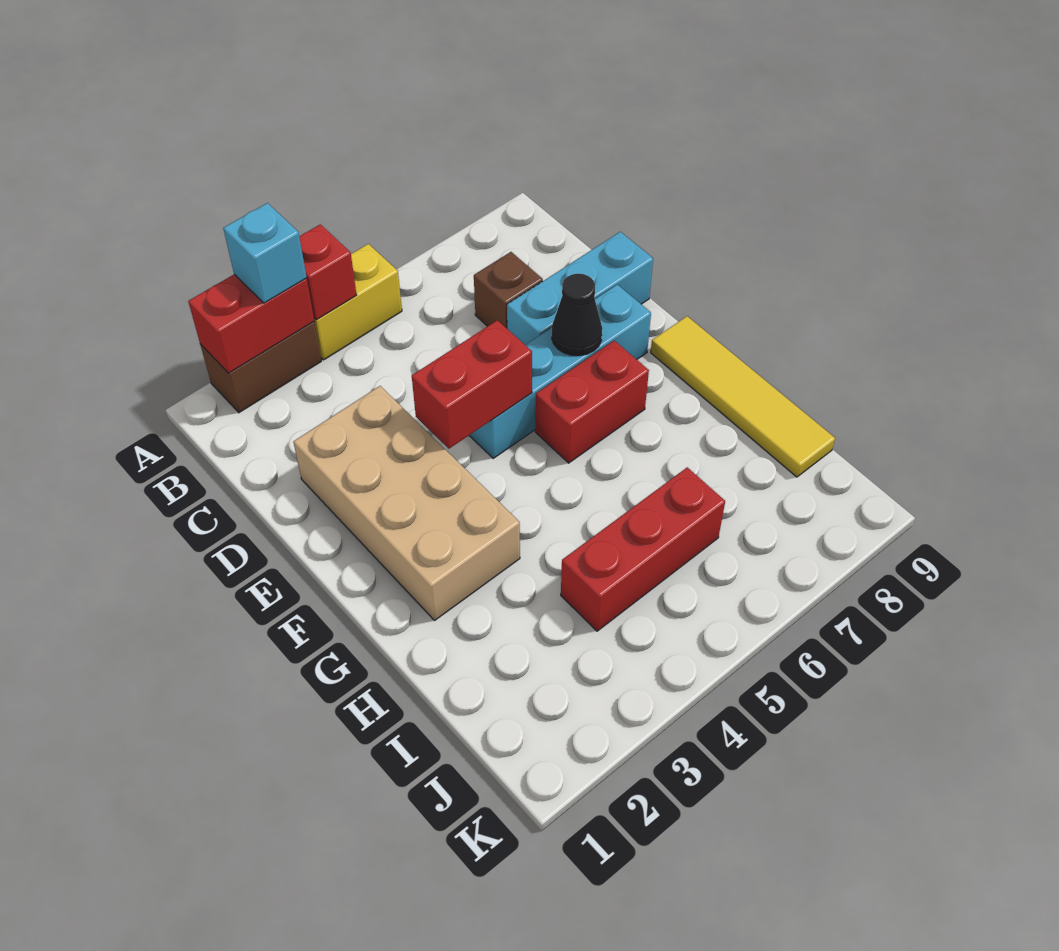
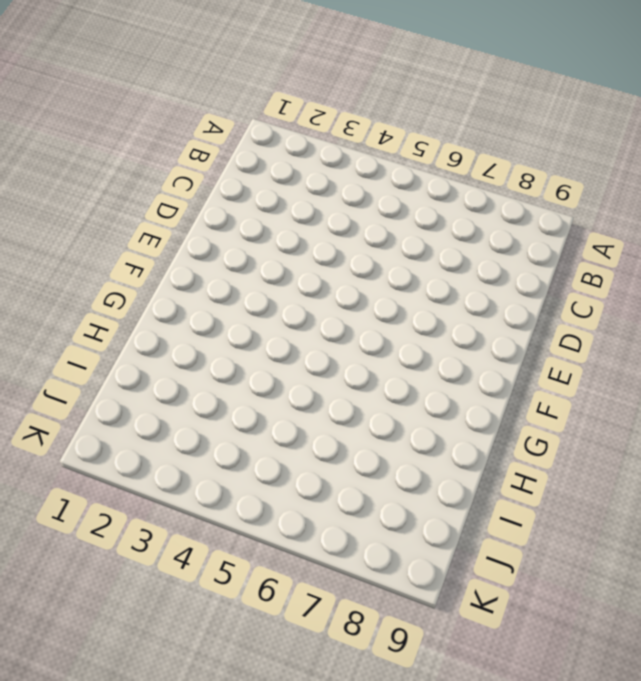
none -> brown brick A2:A3 level 1
none -> yellow brick A4:A5 level 1
none -> brown brick C7 level 1

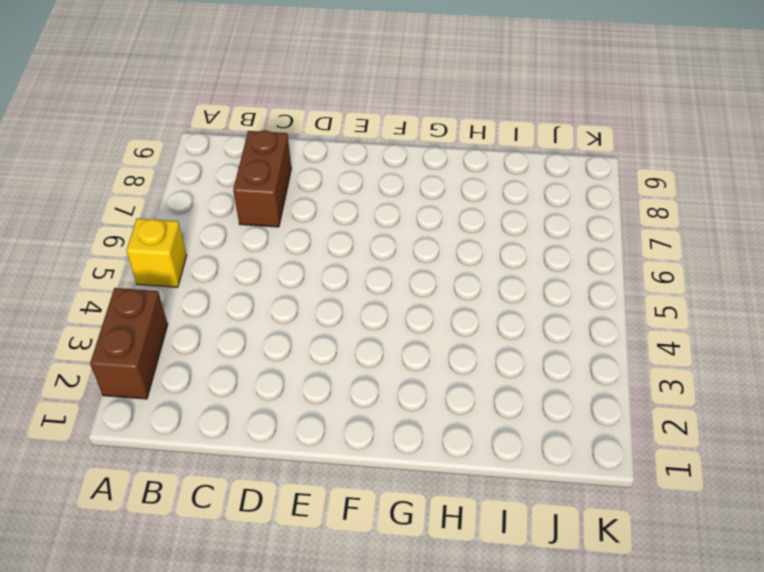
yellow brick A5 level 1 -> yellow brick A4:A5 level 1
brown brick C7:C8 level 1 -> brown brick C7 level 1
none -> tan brick D2:G3 level 1
none -> cyan brick D7:D9 level 1
none -> cyan brick E5:E8 level 1

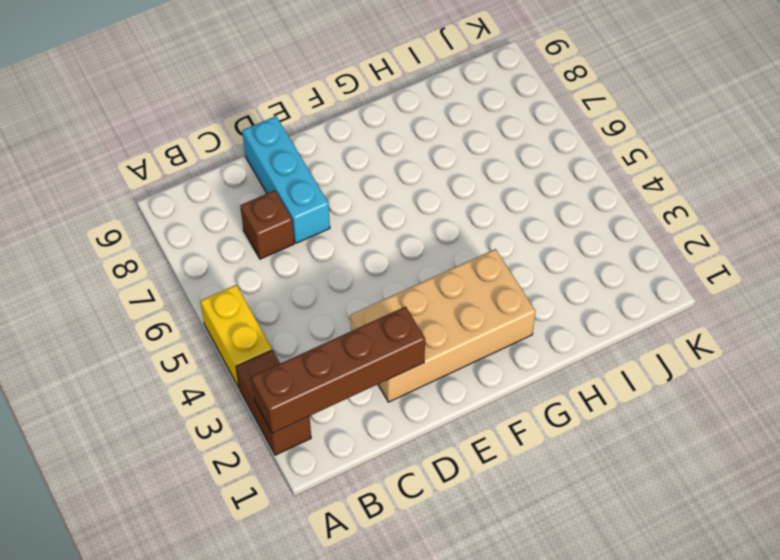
brown brick A2:D2 level 2 -> red brick A2:A3 level 2
none -> cyan brick E5:E8 level 1
none -> red brick F6:F7 level 1
none -> yellow tile F9:I9 level 1

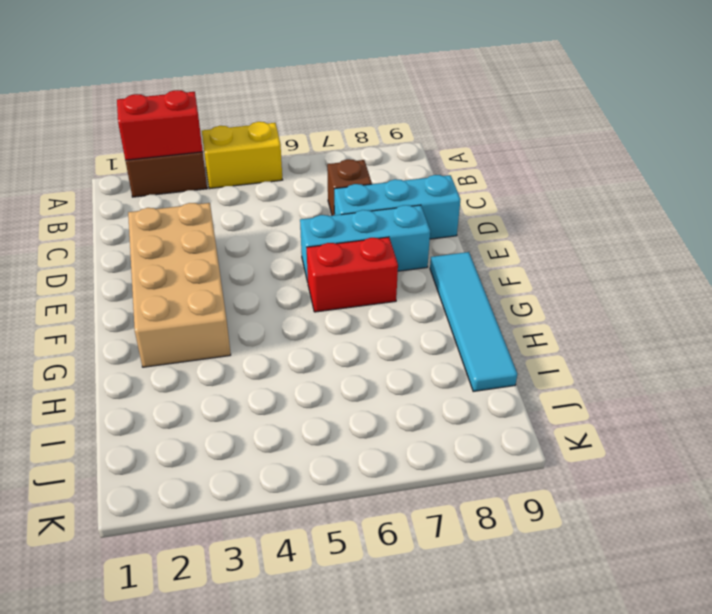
cyan brick E6:E8 level 1 -> cyan brick E5:E8 level 1
cyan tile F9:I9 level 1 -> yellow tile F9:I9 level 1
none -> red brick I4:I6 level 1
none -> red brick A4 level 2
none -> red brick E4:E5 level 2

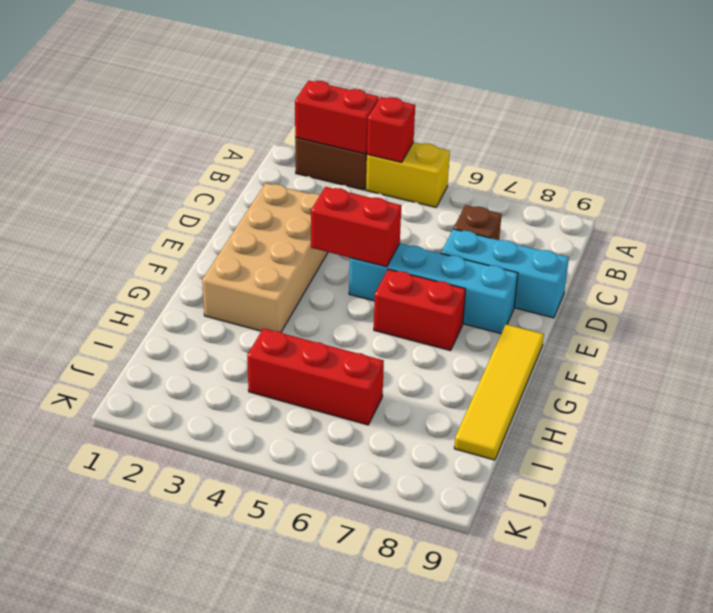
none -> black cone E7 level 2
none -> cyan brick A3 level 3

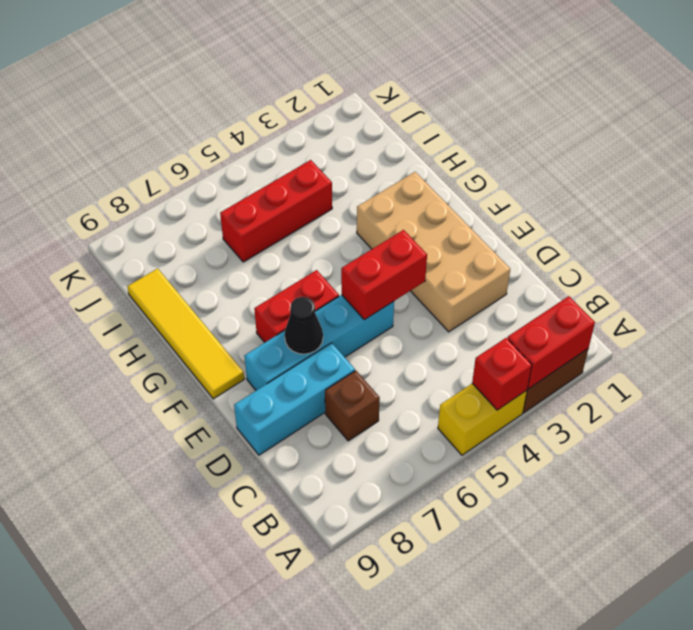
none -> cyan brick A3 level 3

